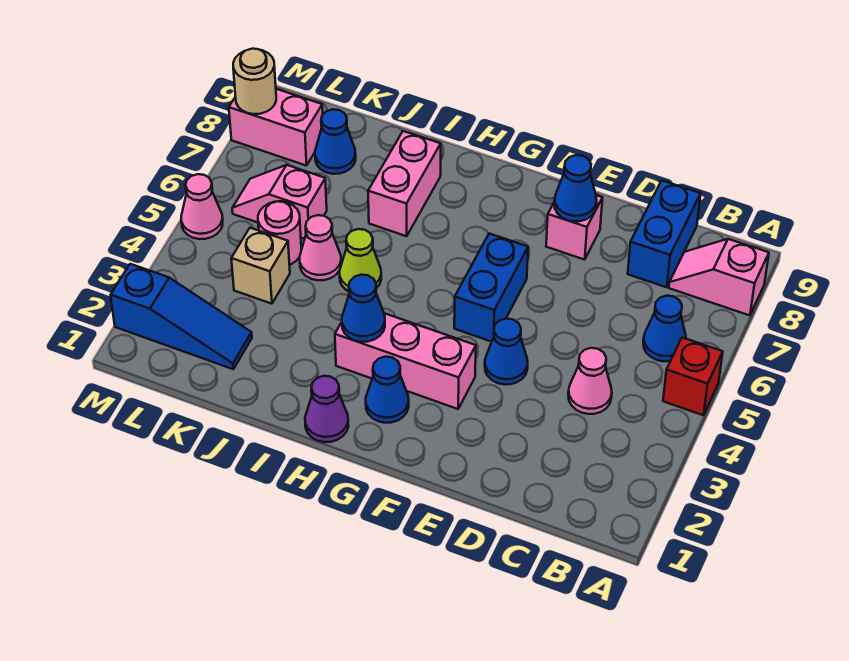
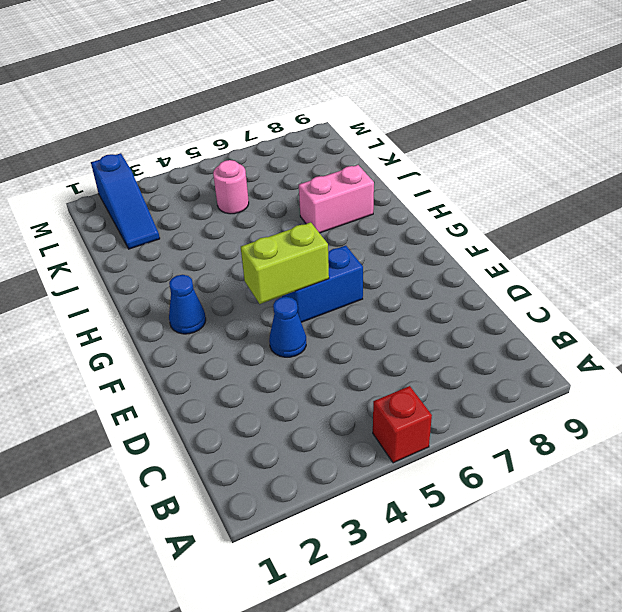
lime brick F4:F5 level 2 -> none
none -> pink slope A8:B8 level 1 top A
none -> blue cone B6 level 1
none -> pink cone C4 level 1

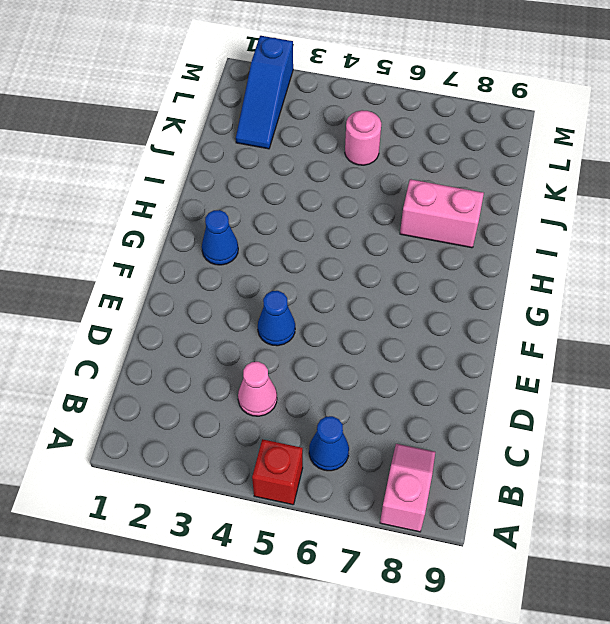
none -> blue brick C8:C9 level 1
none -> pink brick E8 level 1
none -> pink brick F3:H3 level 1

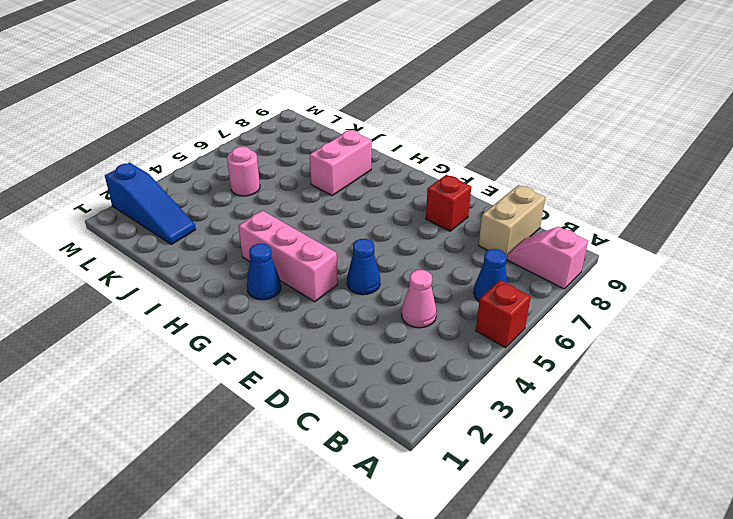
tan brick C8:C9 level 1 -> blue brick C8:C9 level 1
red brick E8 level 1 -> pink brick E8 level 1
none -> blue brick F5:F6 level 1
none -> purple cone H1 level 1
none -> lime cone I5 level 1

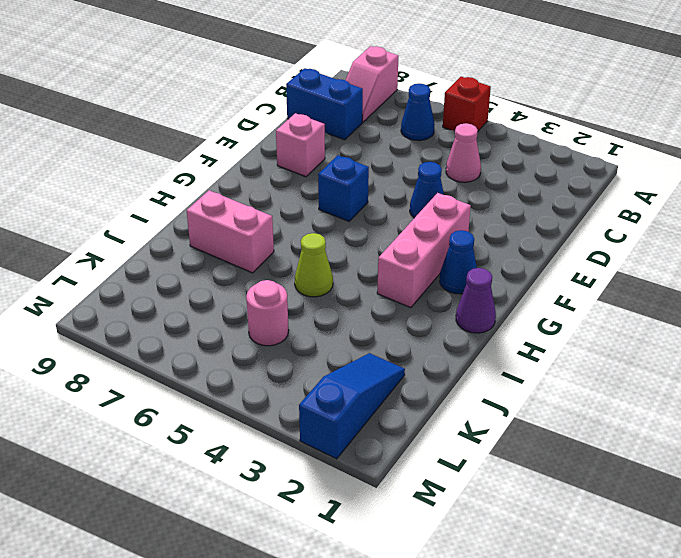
blue brick F6 level 1 -> blue brick F5:F6 level 1
none -> pink cone J5 level 1
none -> tan brick K4 level 1
none -> pink slope K6:L6 level 1 top K

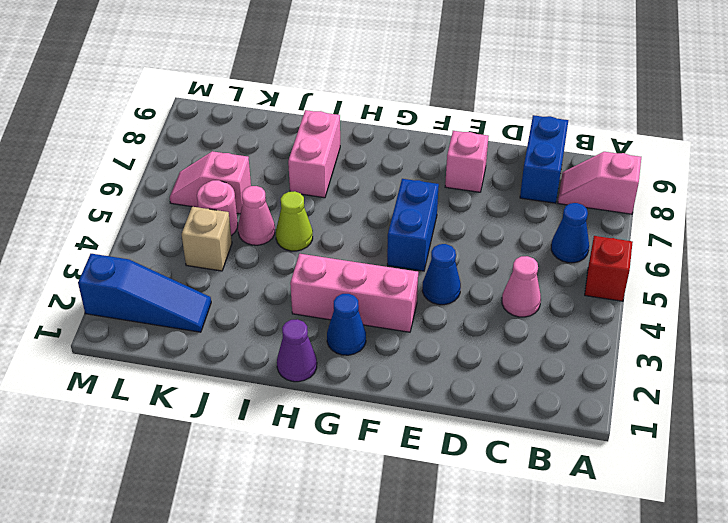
none -> blue cone K8 level 1
none -> pink brick L8:M8 level 1
none -> pink cone M5 level 1

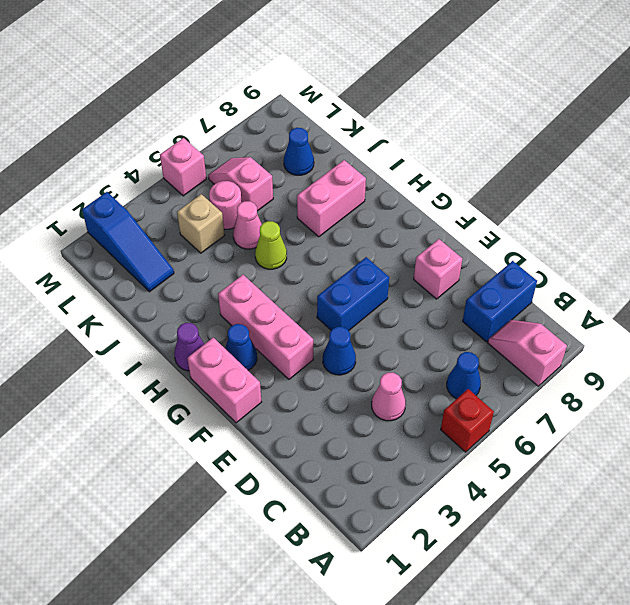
pink brick F1:G1 level 1 -> pink brick L8:M8 level 1
pink brick M5 level 1 -> pink cone M5 level 1
none -> blue cone E8 level 2
none -> blue cone H3 level 2
none -> tan round brick M8 level 2

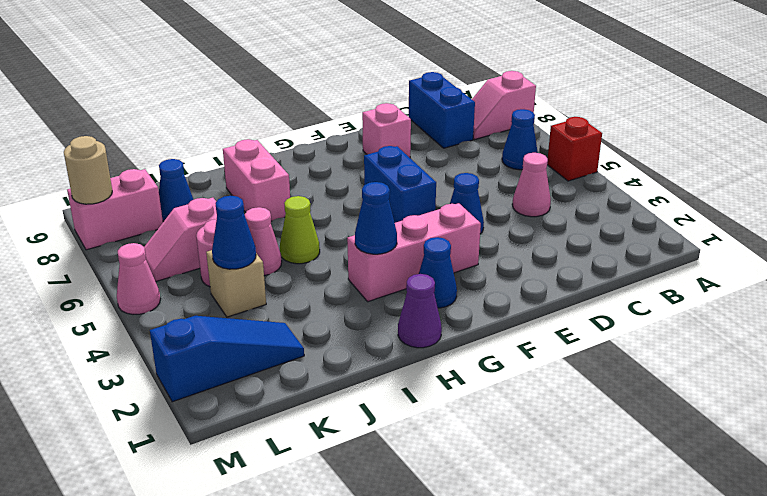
blue cone K4 level 2 -> blue cone E8 level 2

